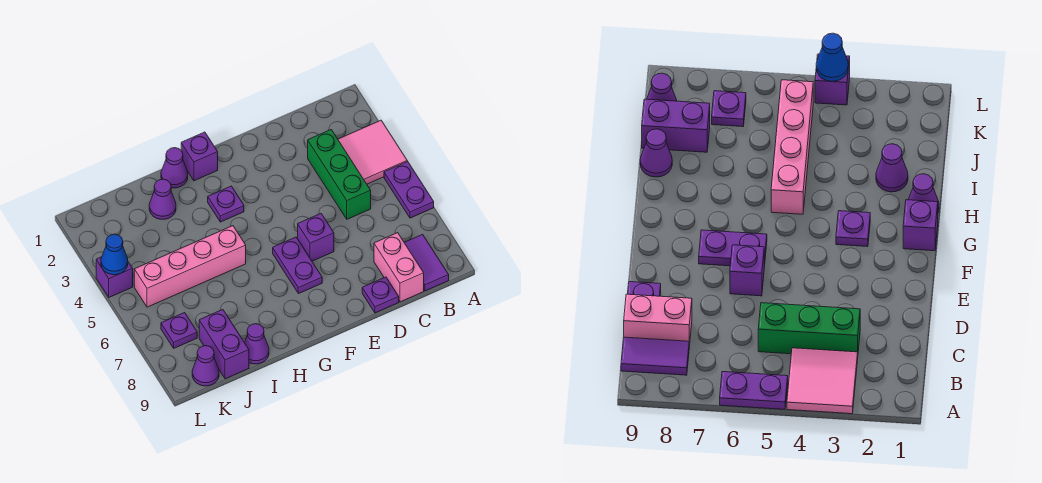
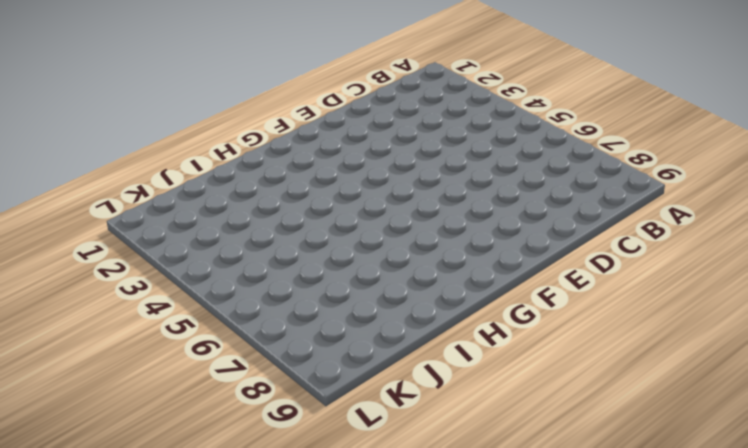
none -> pink tile A3:B4 level 1
none -> purple plate A5:A6 level 1
none -> purple tile B8:B9 level 1

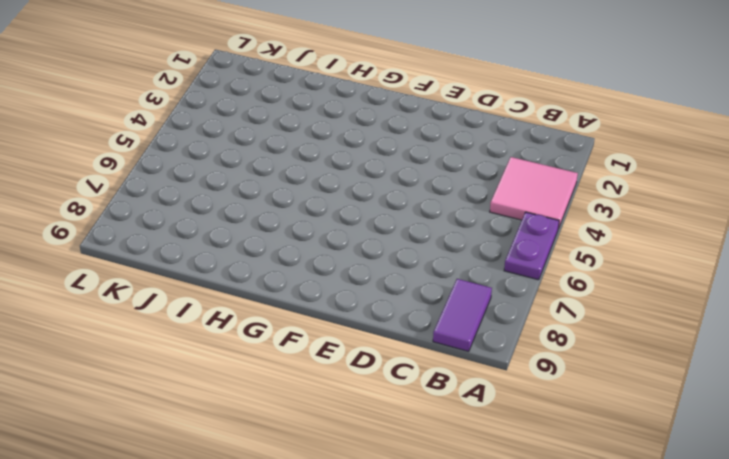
none -> green brick C3:C5 level 1
none -> pink brick C8:C9 level 1
none -> purple plate D9 level 1

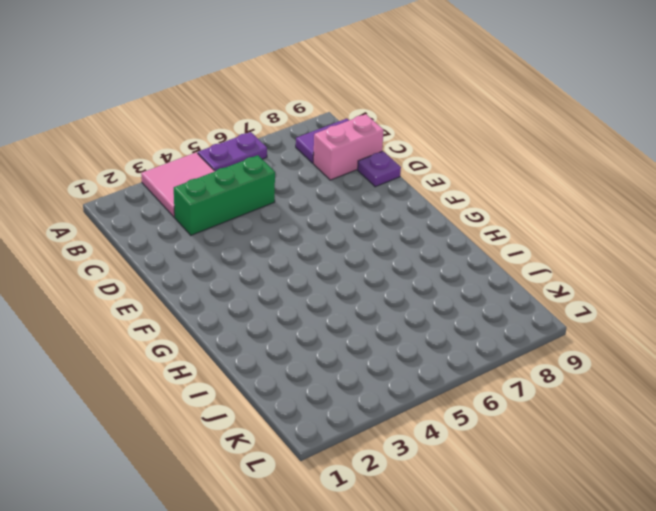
none -> purple brick E6 level 1
none -> purple plate F6:F7 level 1
none -> purple brick G1 level 1

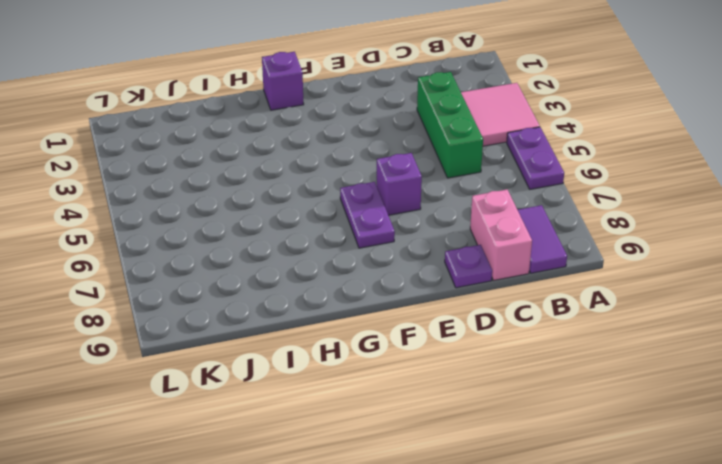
none -> purple plate G3 level 1
none -> purple cone H1 level 1
none -> pink brick H5:K5 level 1

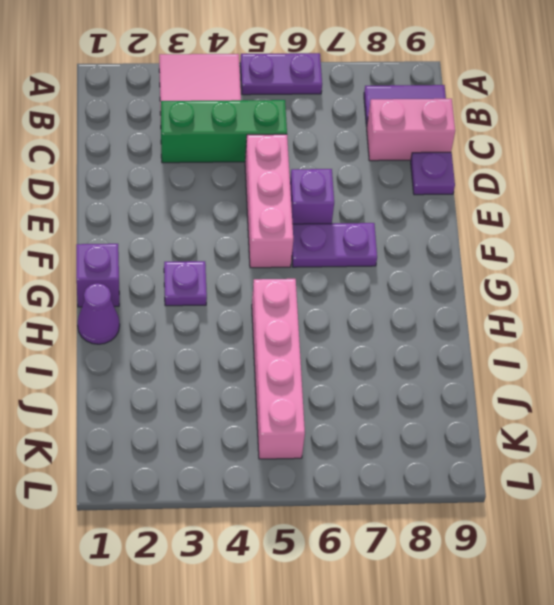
pink brick D5:F5 level 1 -> none
none -> purple cone I2 level 1
none -> purple cone I9 level 1
none -> purple brick J8:J9 level 1

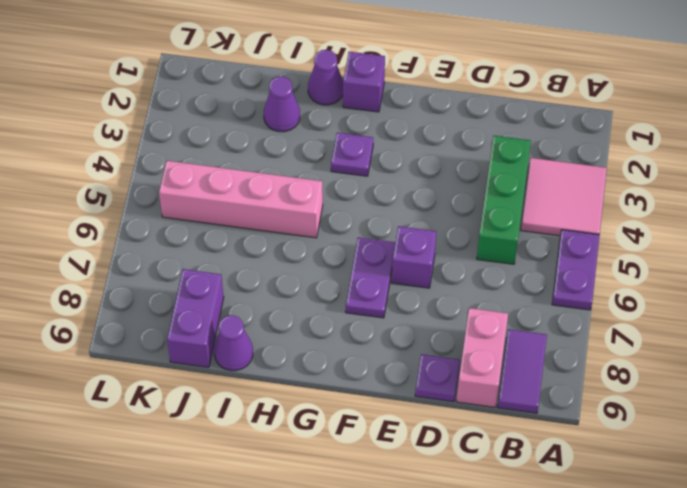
none -> purple plate K7 level 1
none -> purple cone K9 level 1
none -> purple brick L4 level 1

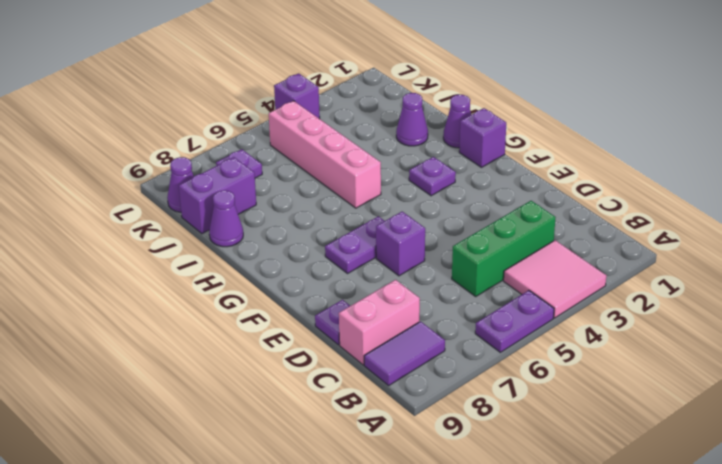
none -> blue cone L4 level 2

